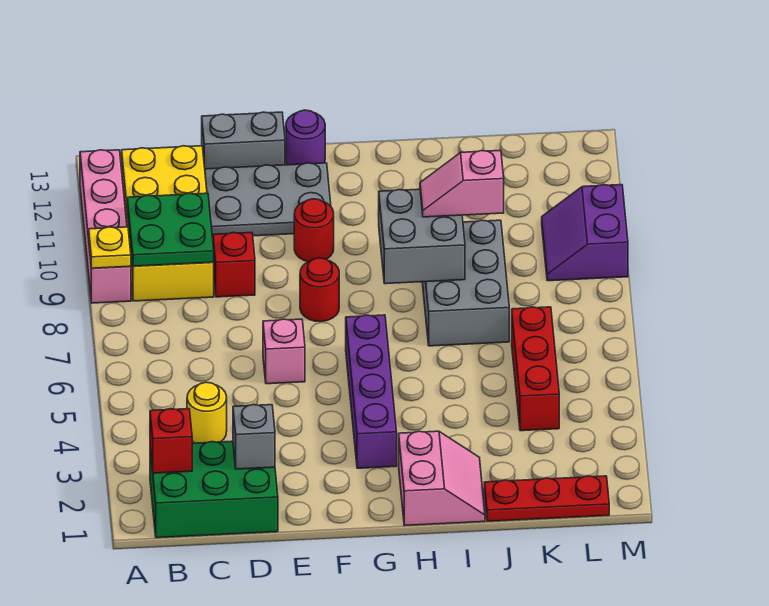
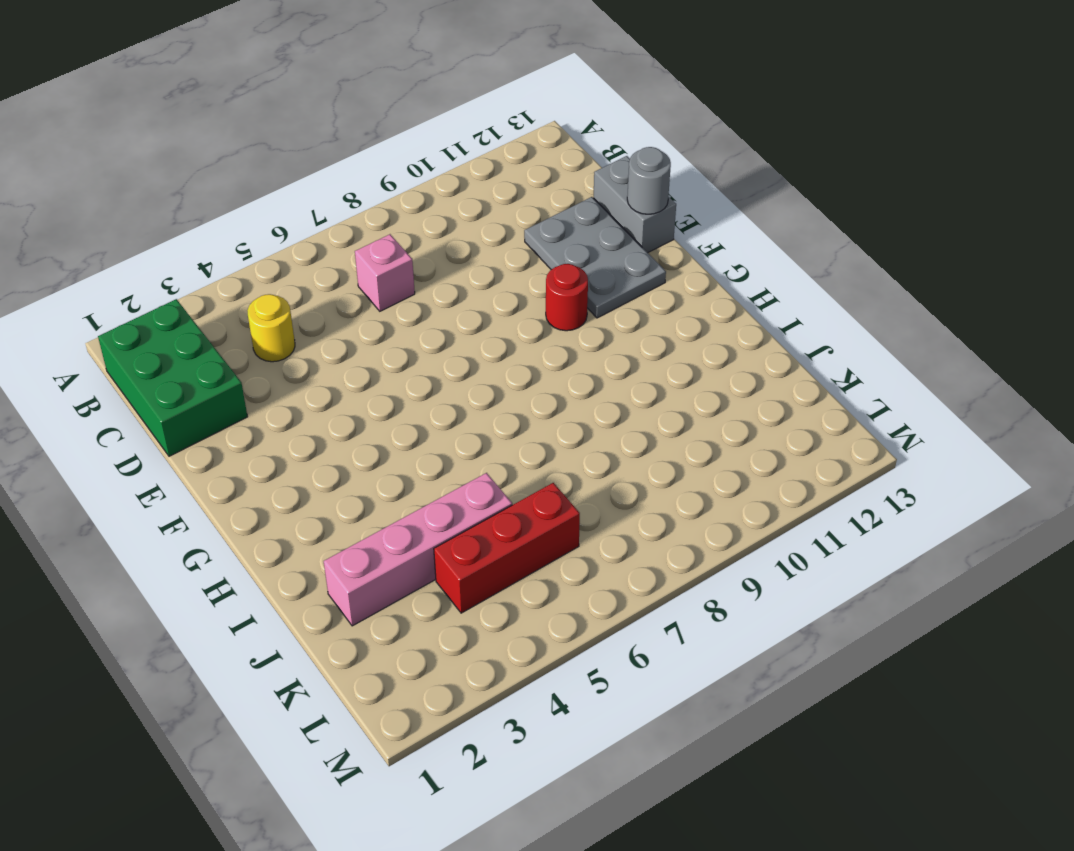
pink brick C7 level 1 -> pink brick E6 level 1
grey round brick E13 level 2 -> none
pink brick J2:J5 level 1 -> pink brick A9:A12 level 1
none -> yellow brick B9:C12 level 1
none -> red brick D9 level 1
none -> red round brick F8 level 1

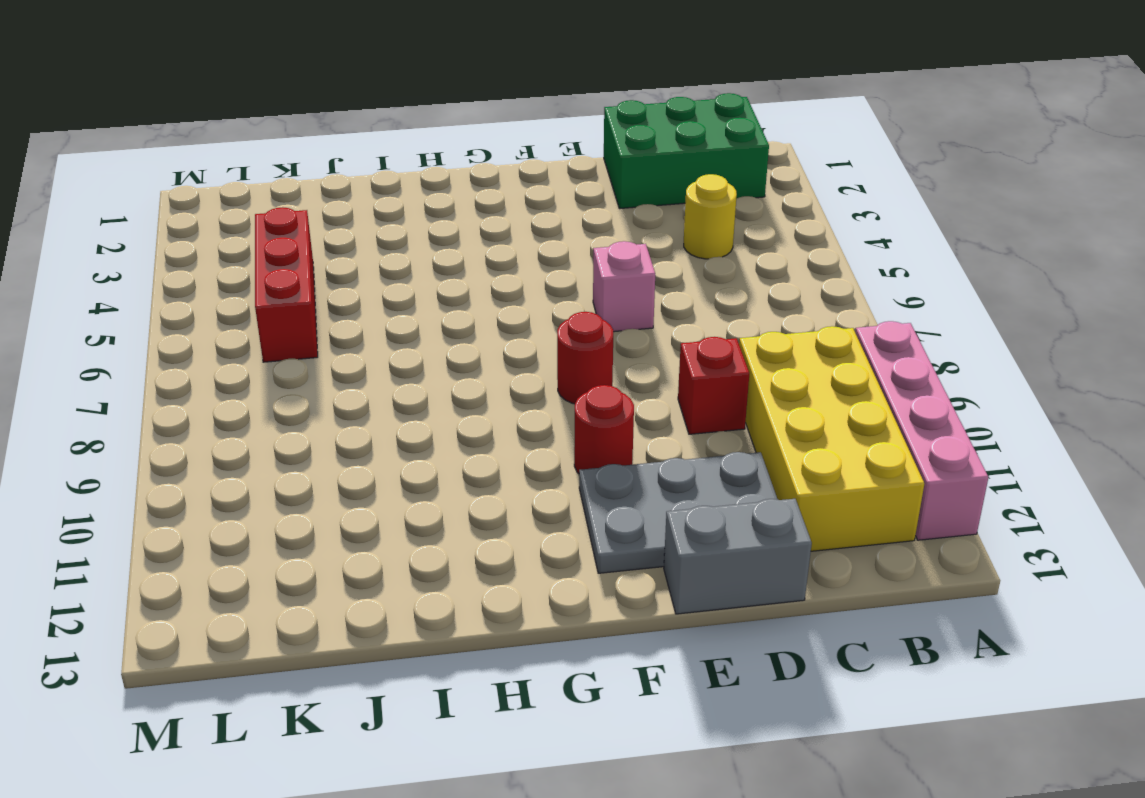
none -> purple round brick F13 level 1
none -> purple brick G3:G6 level 1
none -> pink slope H1:I2 level 1 top H

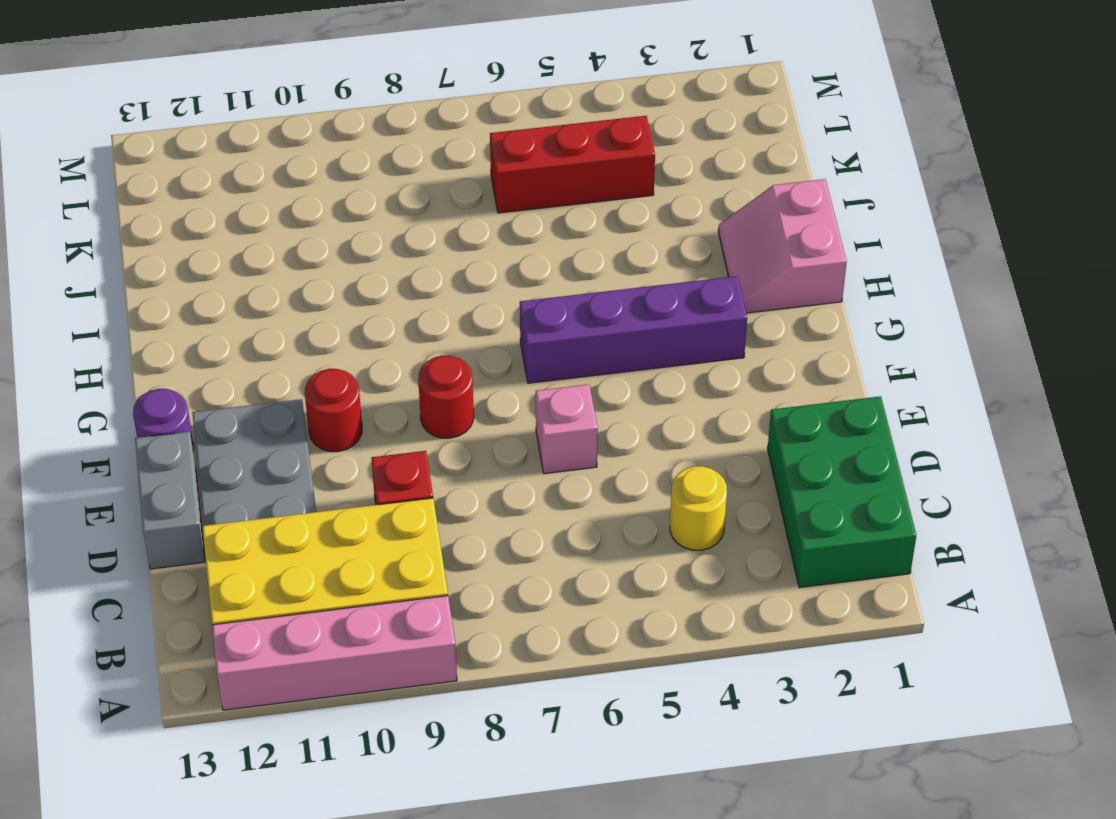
pink slope H1:I2 level 1 top 1 -> pink slope H1:I2 level 1 top H
none -> grey brick I7:J9 level 1
none -> red plate J1:L1 level 1
none -> purple slope L9:M10 level 1 top M

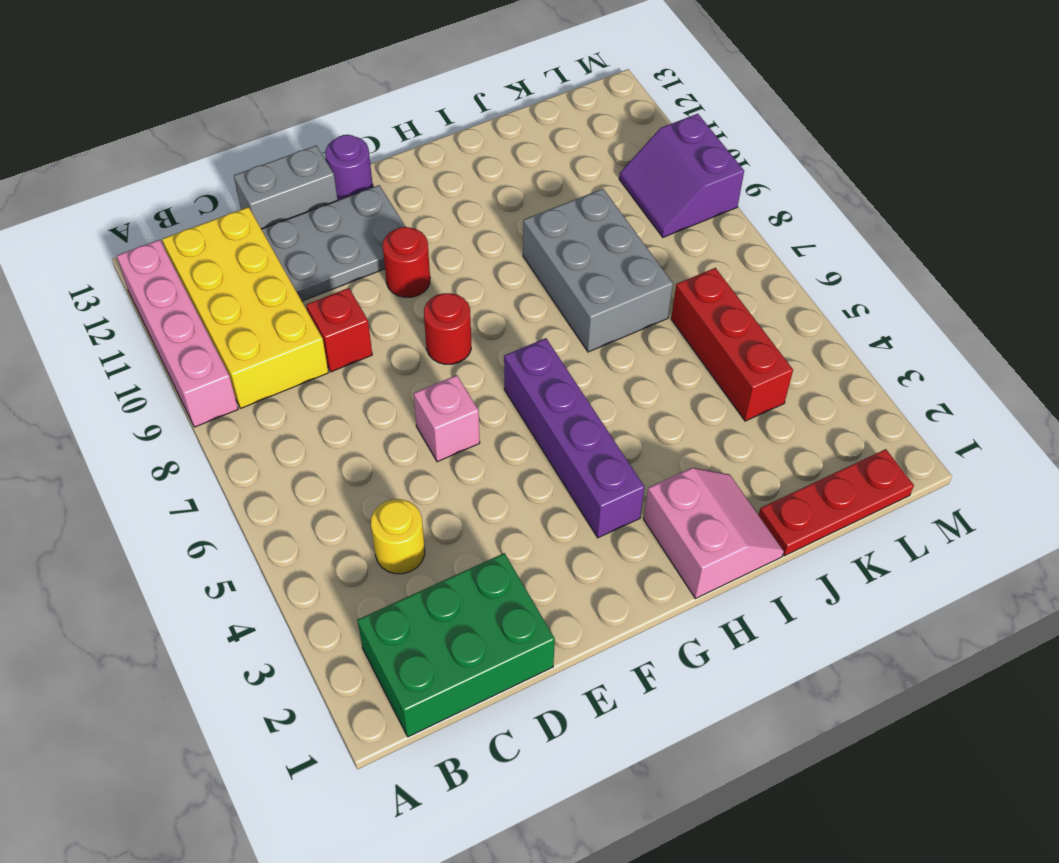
none -> yellow plate A9 level 2
none -> red brick B2 level 2
none -> green plate B9:C10 level 2

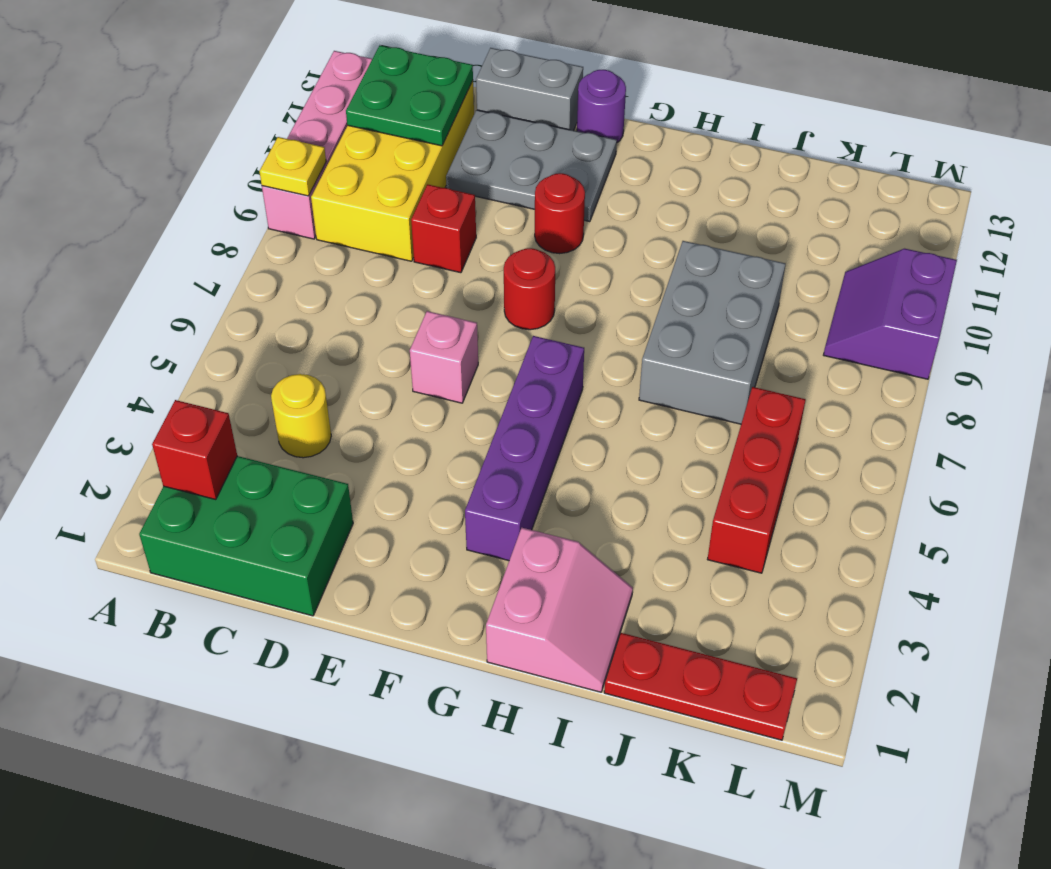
green plate B11:C12 level 2 -> green plate B9:C10 level 2
none -> grey brick D2 level 2
none -> grey brick H8:I9 level 2
none -> pink slope I9:J9 level 3 top J

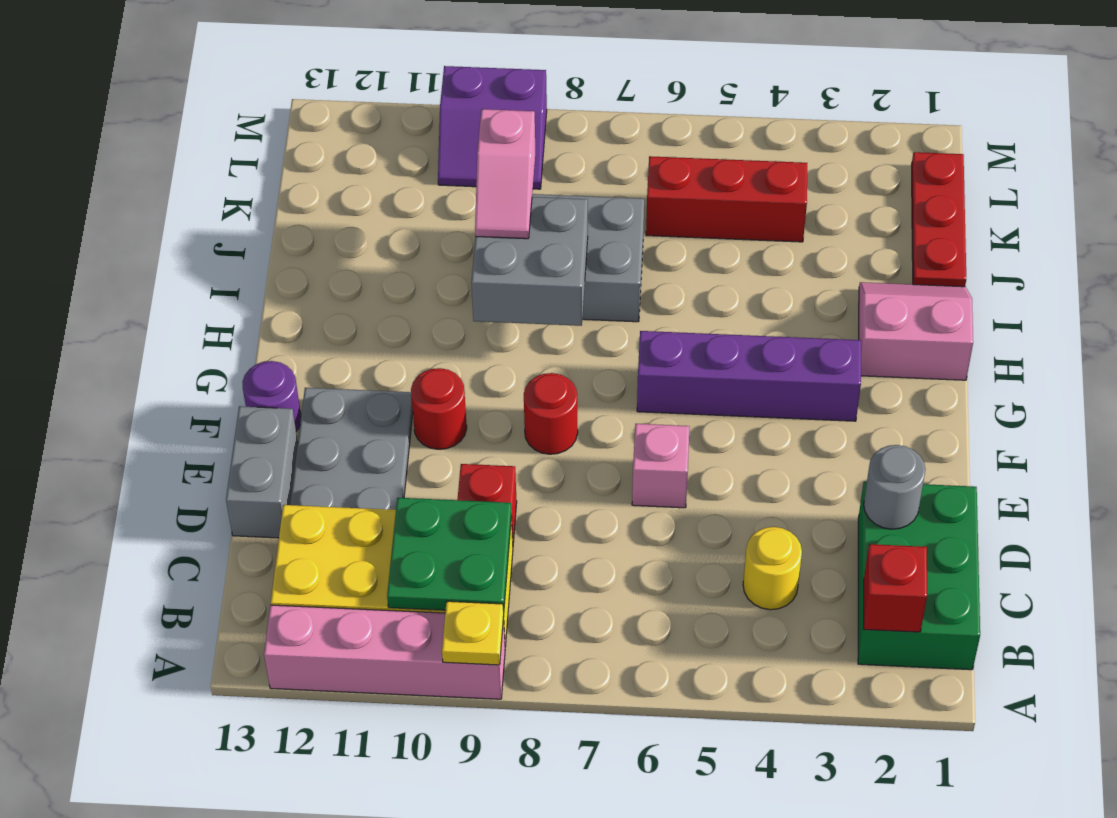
grey round brick D2 level 2 -> grey brick D2 level 2

